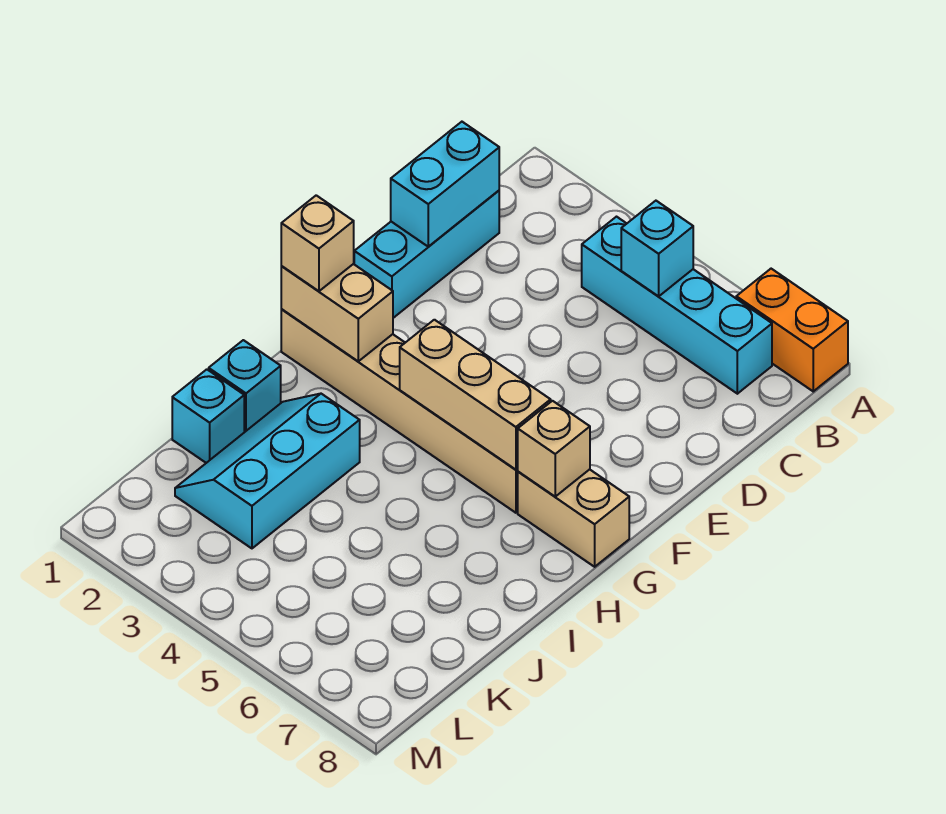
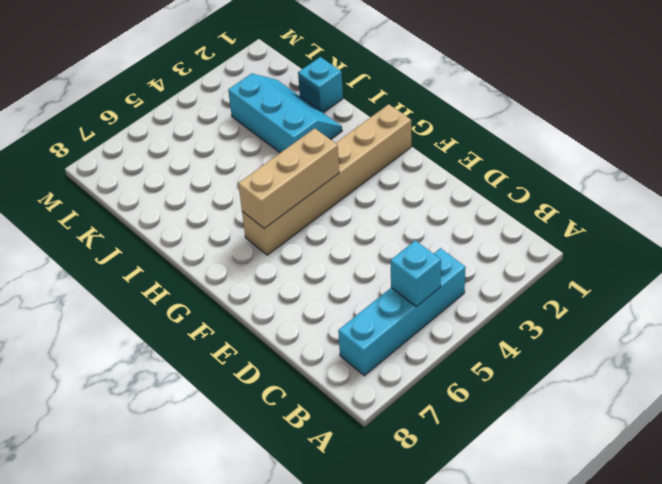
none -> orange brick A7:A8 level 1
none -> cyan brick C1:E1 level 1
none -> tan brick G7:G8 level 1

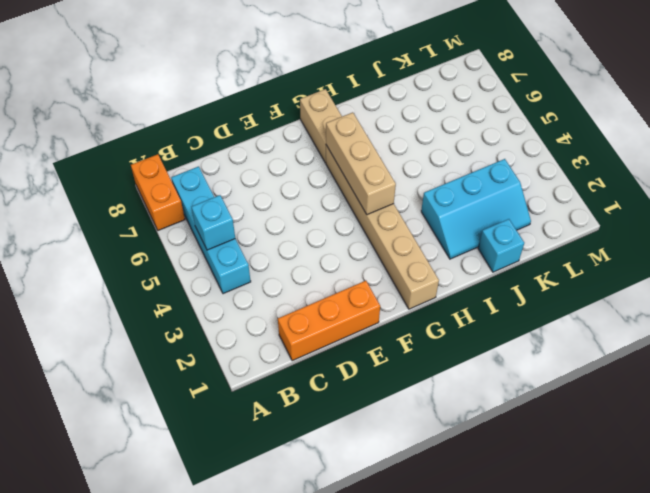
orange brick C1:E1 level 1 -> cyan brick C1:E1 level 1
none -> cyan brick I1 level 1
none -> cyan brick C1:D1 level 2
none -> tan brick G1:G2 level 2

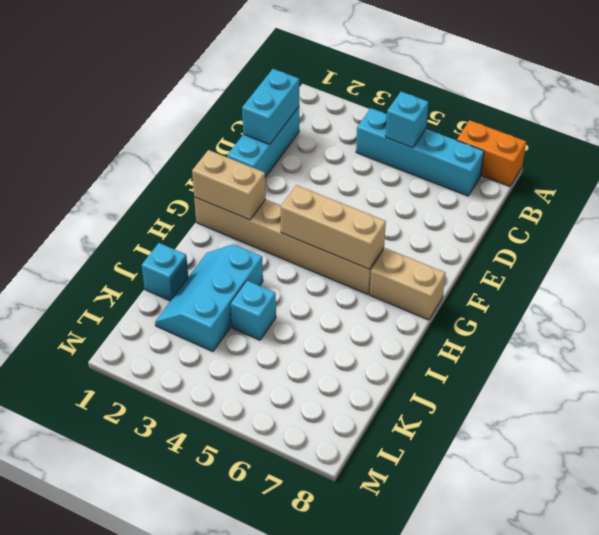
cyan brick J4 level 1 -> cyan brick I1 level 1
none -> tan brick G7 level 2
none -> tan brick G1 level 3

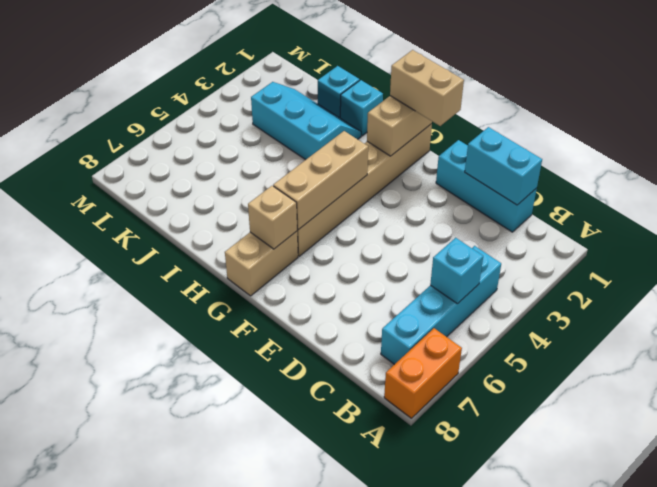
tan brick F1:G1 level 3 -> tan brick G1 level 3

